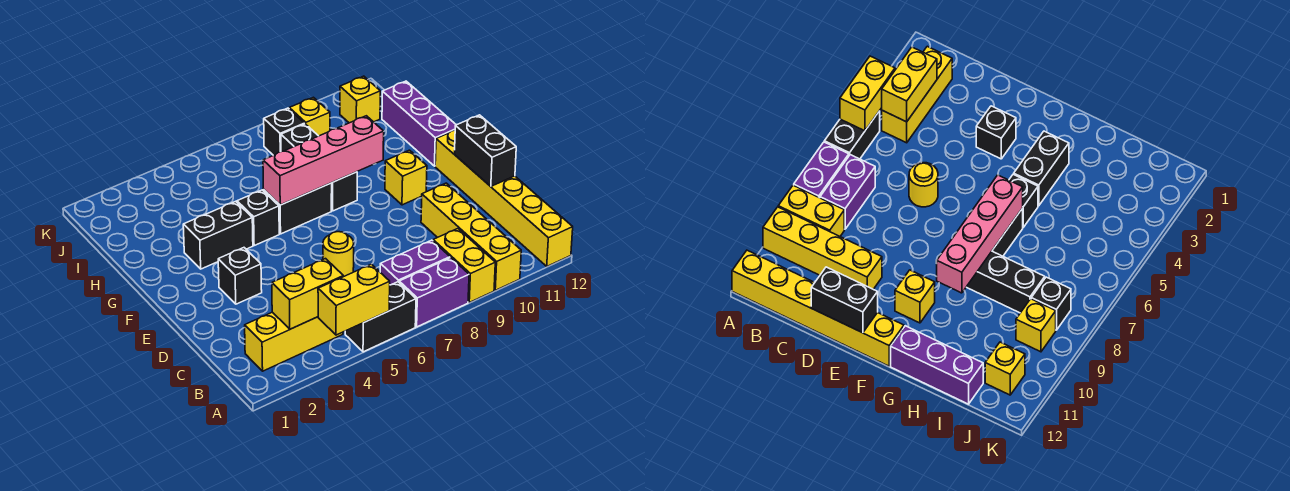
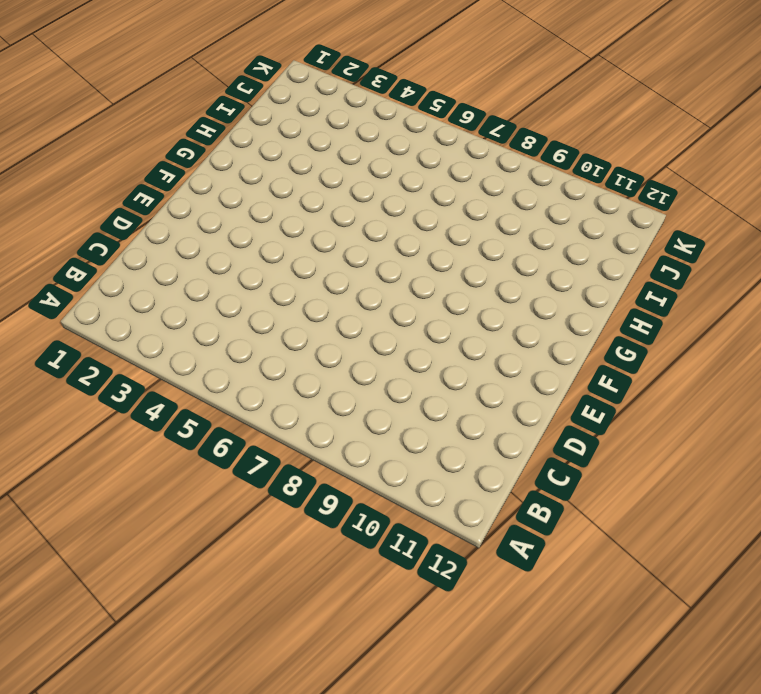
none -> black brick A5:A6 level 1
none -> purple brick A7:A8 level 1
none -> yellow brick A9:B9 level 1

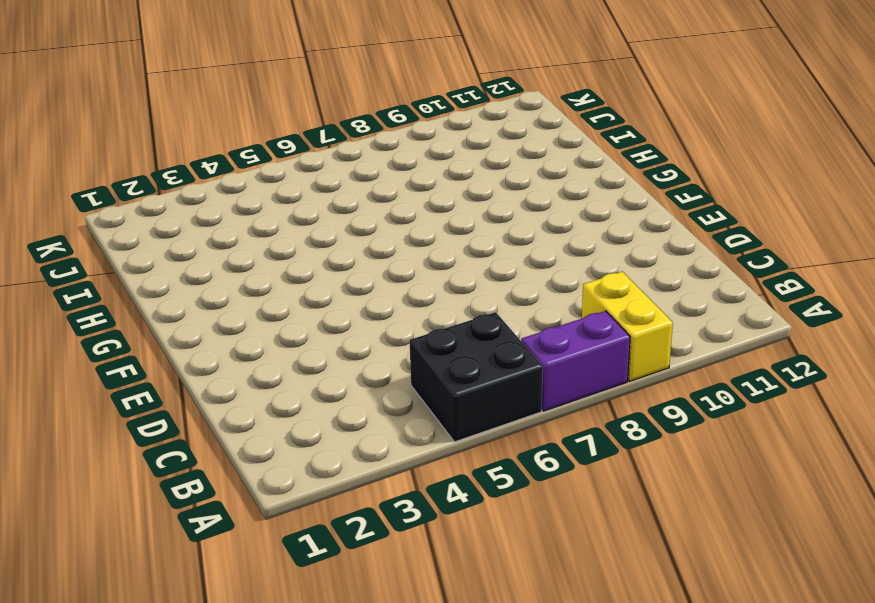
black brick A5:B6 level 1 -> black brick A5:A6 level 1
none -> yellow brick A10:D10 level 1
none -> yellow brick A12:F12 level 1
none -> yellow brick B2:B4 level 1

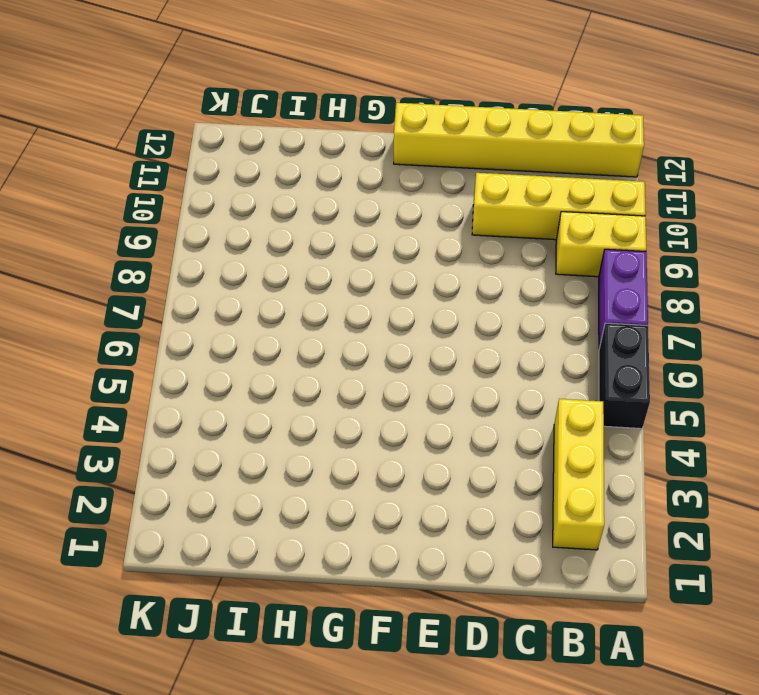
none -> purple brick B7:B8 level 1
none -> yellow round brick D6 level 1
none -> black brick E3 level 1

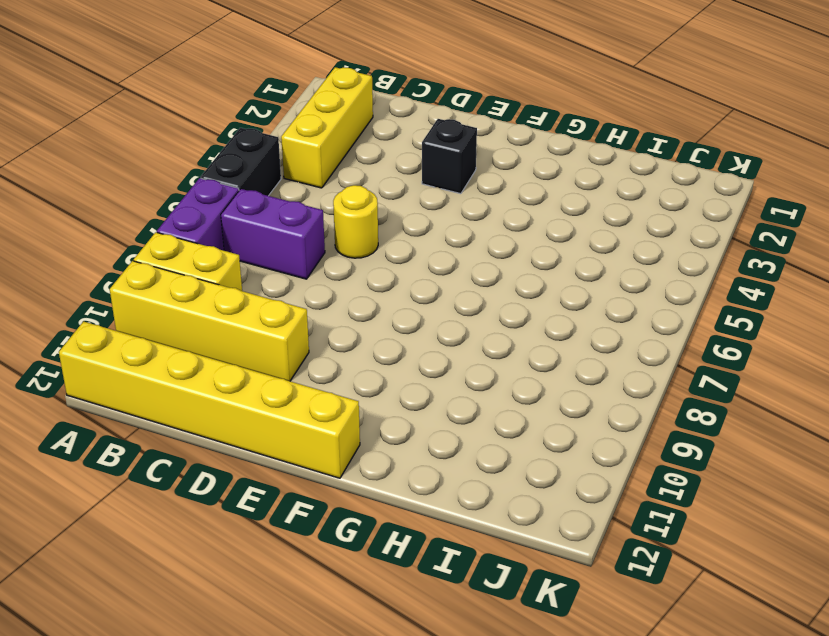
purple brick B7:C7 level 1 -> purple brick B7:B8 level 1
none -> yellow brick F10 level 1
none -> black brick G3:G4 level 1
none -> black brick G5 level 1

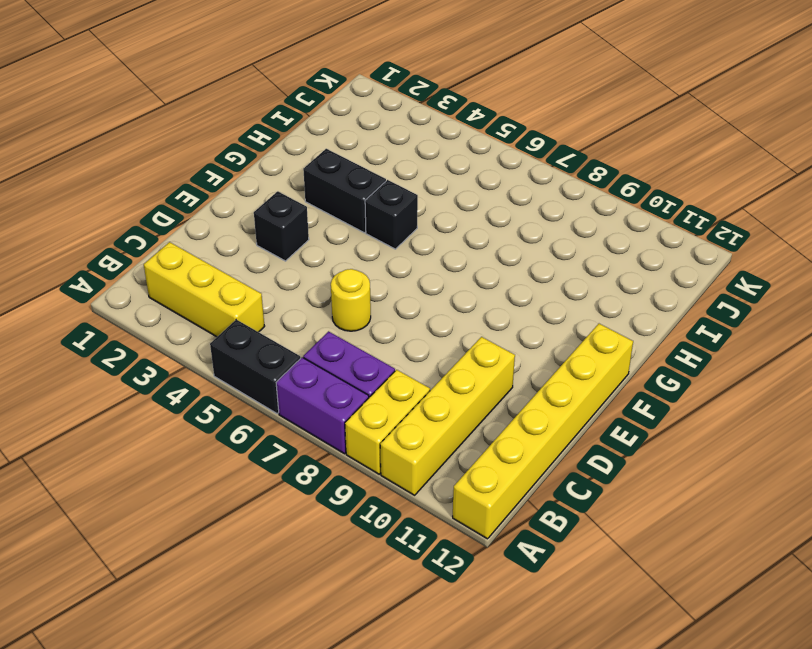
none -> yellow brick F10 level 1
none -> black brick G6:G7 level 1
none -> black brick G8:I8 level 1

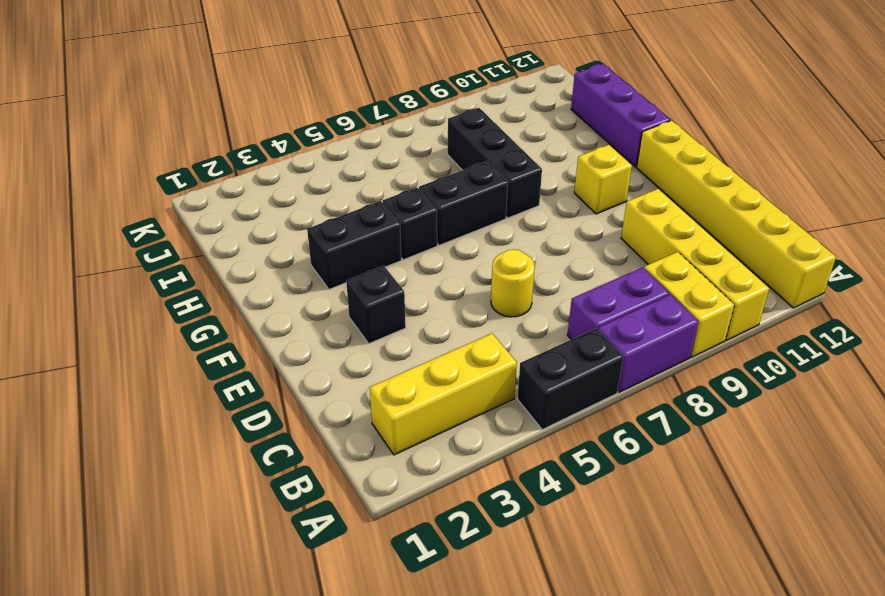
none -> black brick J8 level 1
none -> yellow brick J9 level 1
none -> yellow brick J11 level 1

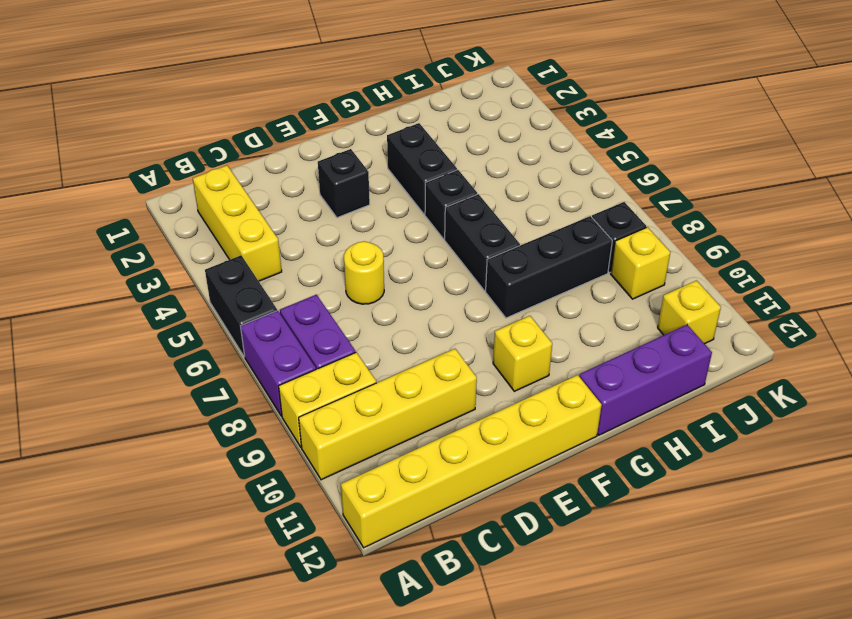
none -> yellow brick A4:A5 level 2
none -> yellow brick B3:B4 level 2
none -> black brick D12:E12 level 2

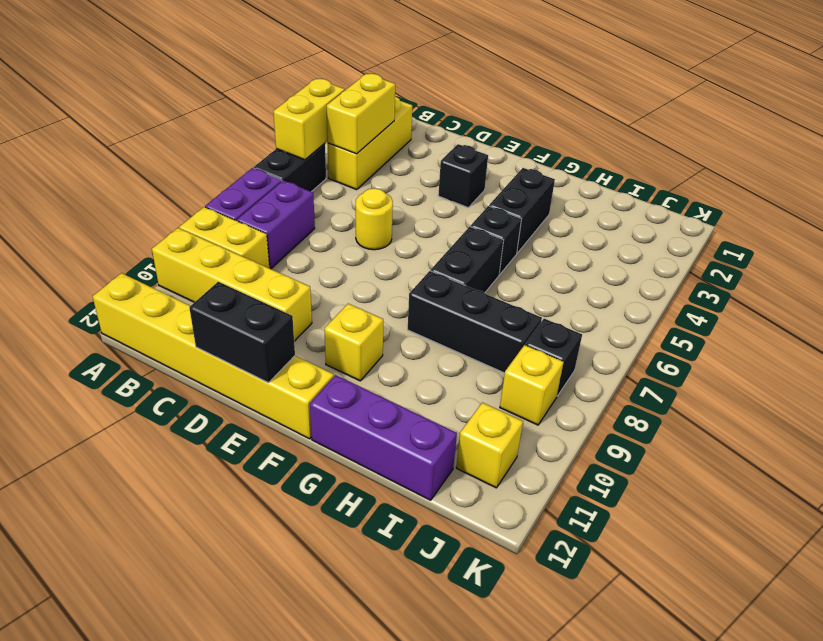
none -> pink brick G6:G9 level 2

